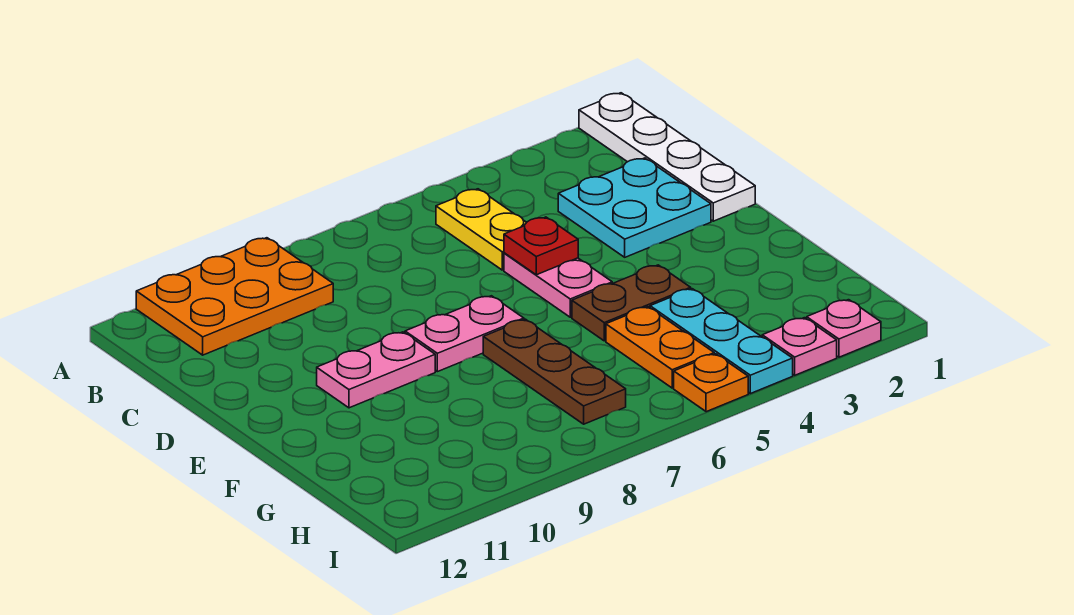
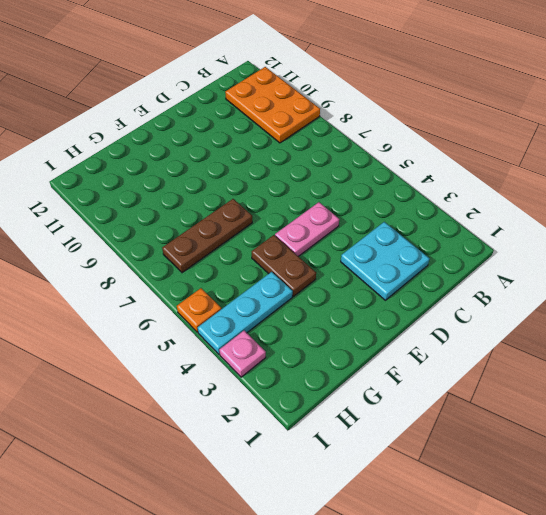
none -> white plate A1:D1 level 1
none -> yellow plate B5:C5 level 1
none -> pink plate E7:E8 level 1

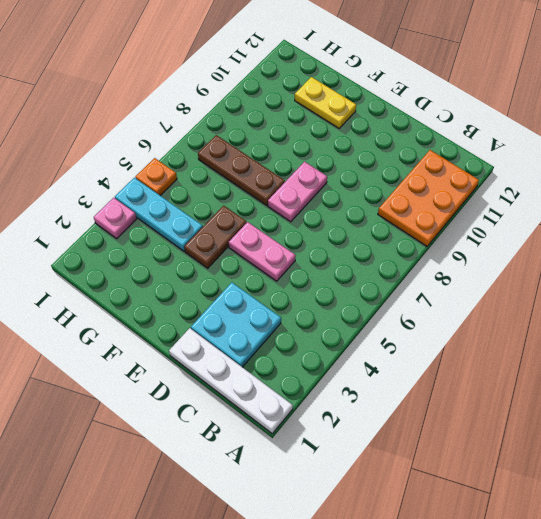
yellow plate F11:G11 level 1 -> yellow plate B5:C5 level 1
none -> pink plate E9:E10 level 1
none -> orange plate G5:H5 level 1
none -> pink plate I2 level 1

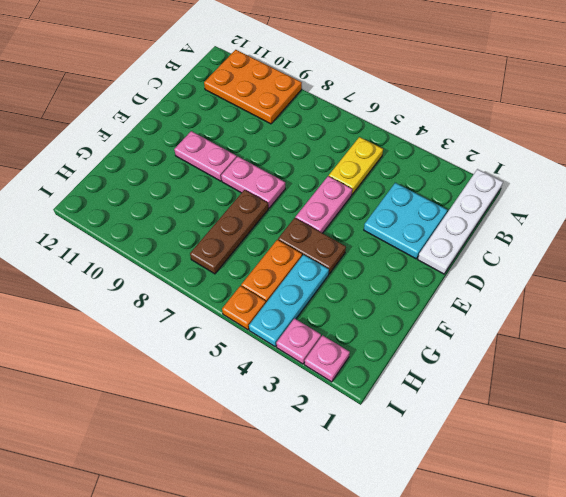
none -> red plate D5 level 2

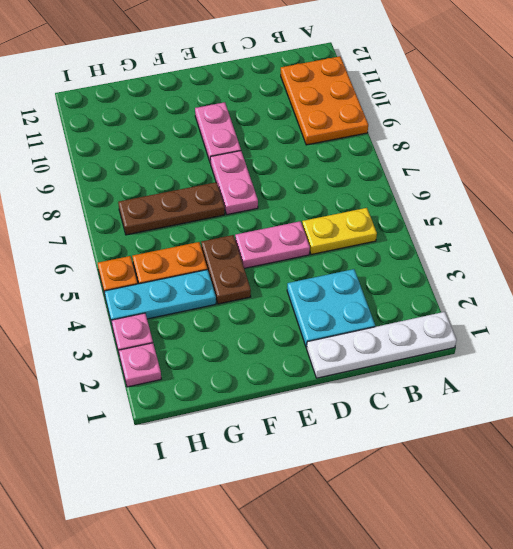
none -> red plate D5 level 2

